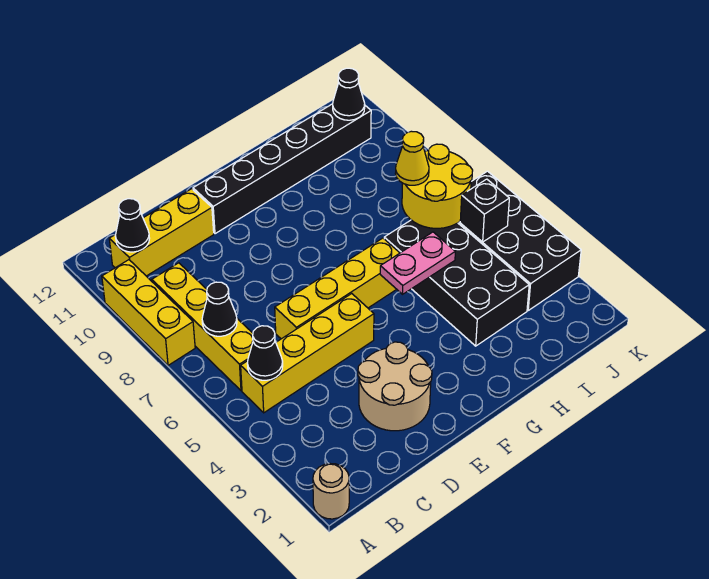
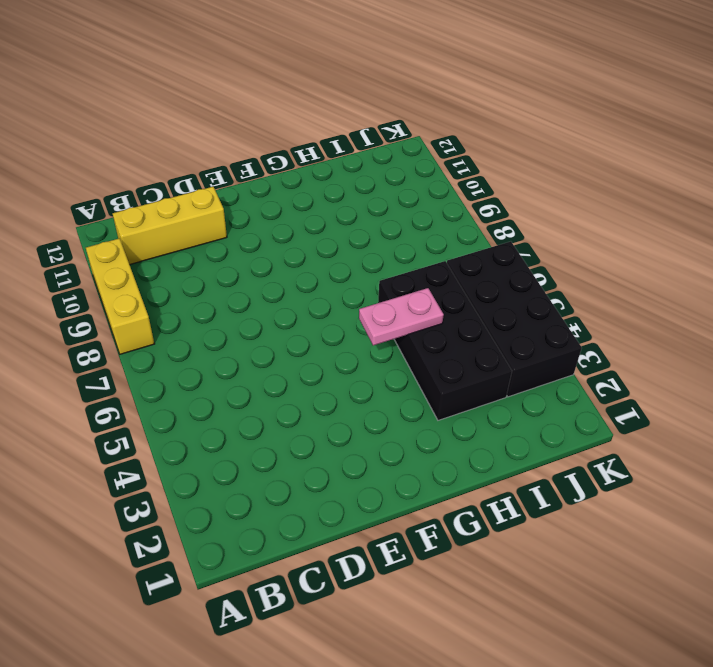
none -> tan round brick A1 level 1
none -> yellow brick B5:E5 level 1
none -> yellow brick B6:B9 level 1

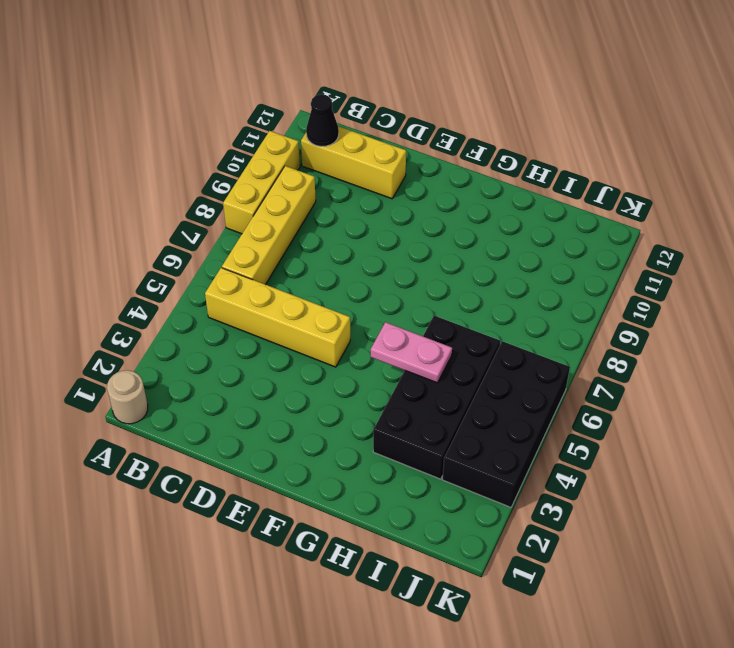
none -> tan round brick D2:E3 level 1
none -> yellow brick D6:G6 level 1
none -> black brick E11:J11 level 1

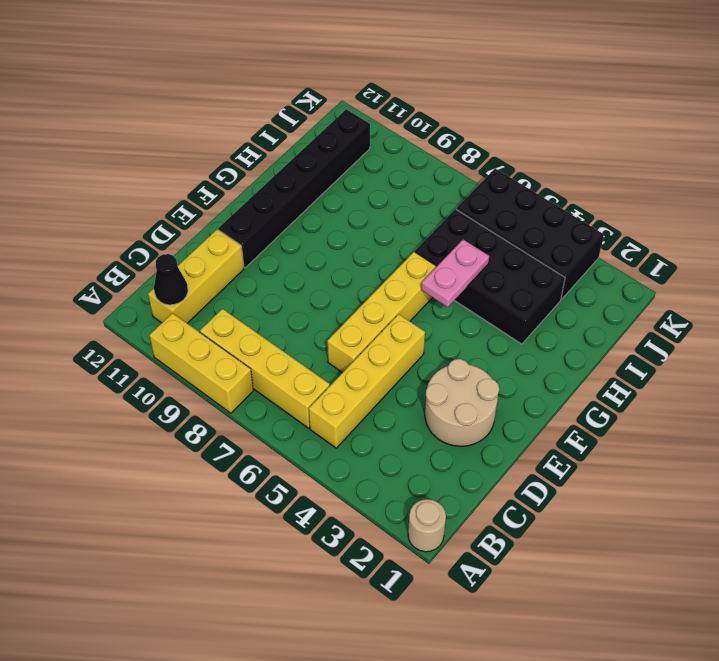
none -> black cone B5 level 2
none -> black cone B7 level 2
none -> yellow round brick I6:J7 level 2

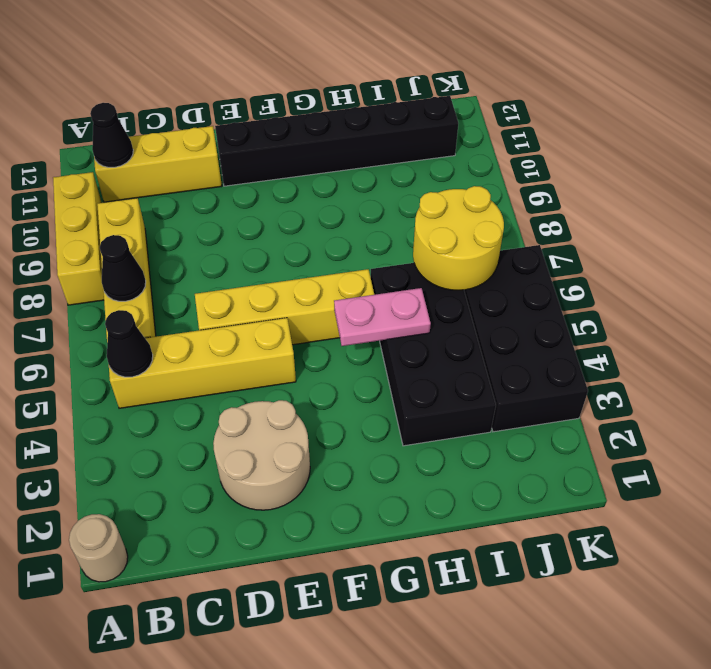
none -> black brick J5 level 2
none -> black cone J11 level 2
none -> yellow cone I7 level 3

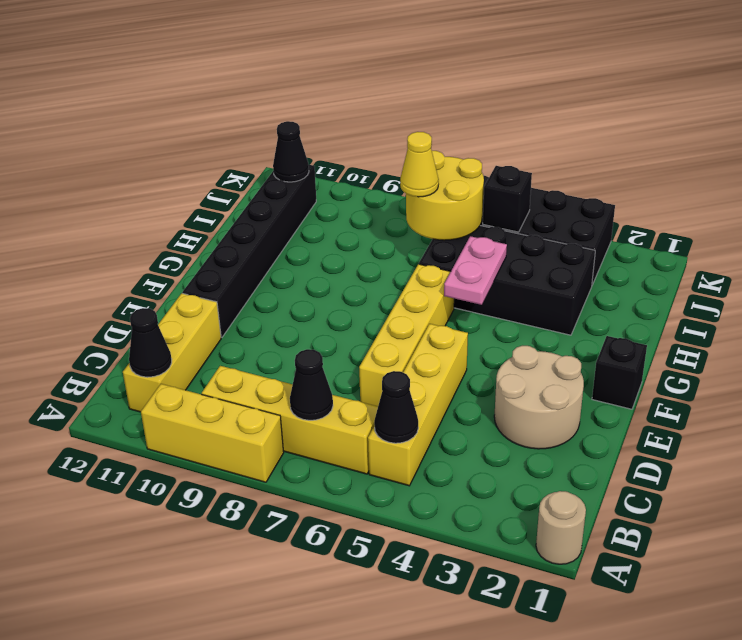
black brick F1 level 1 -> none

